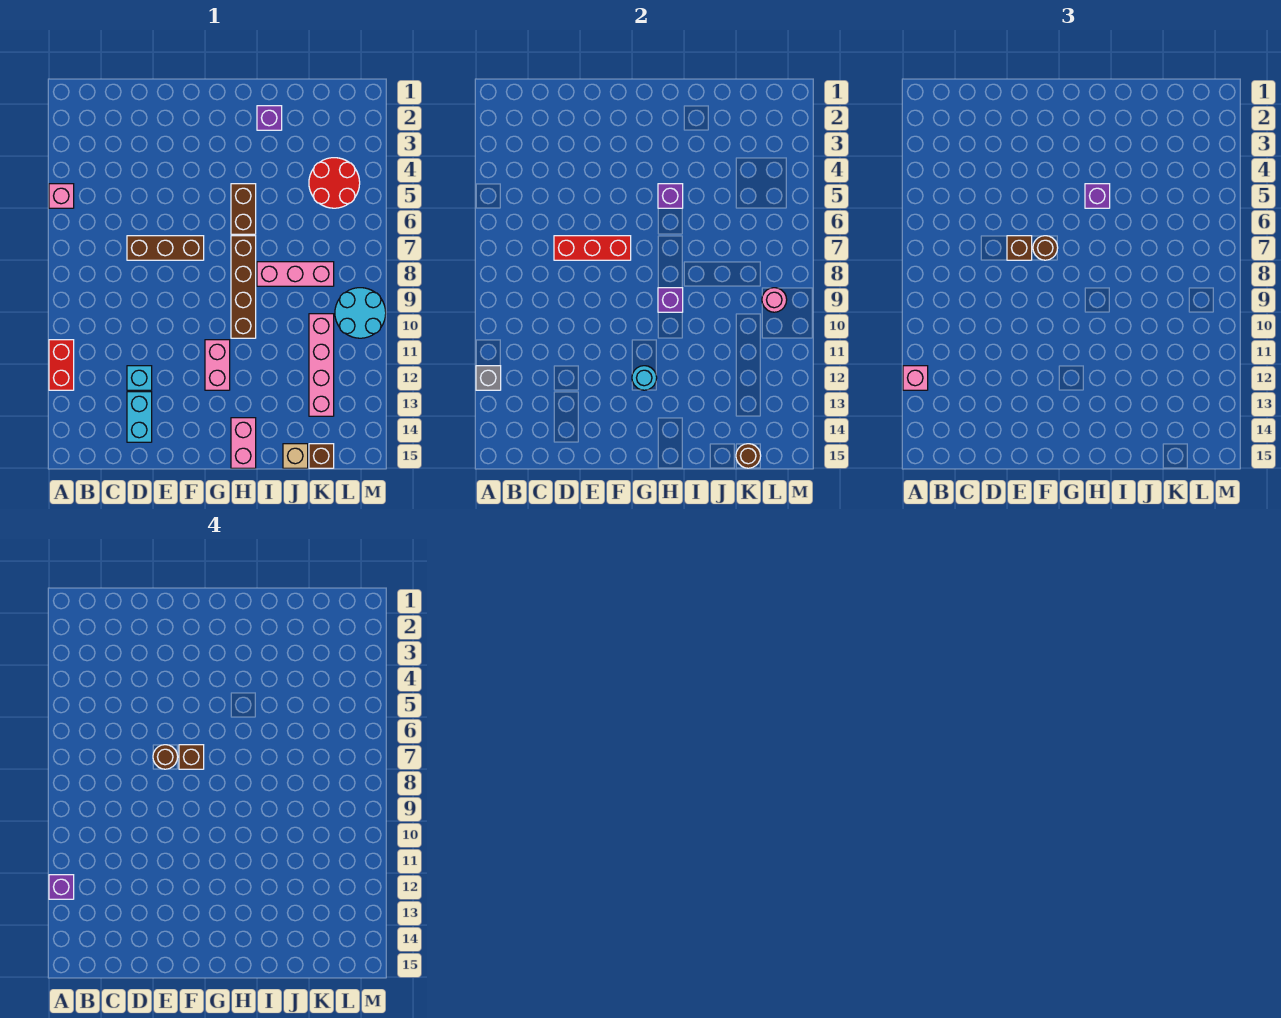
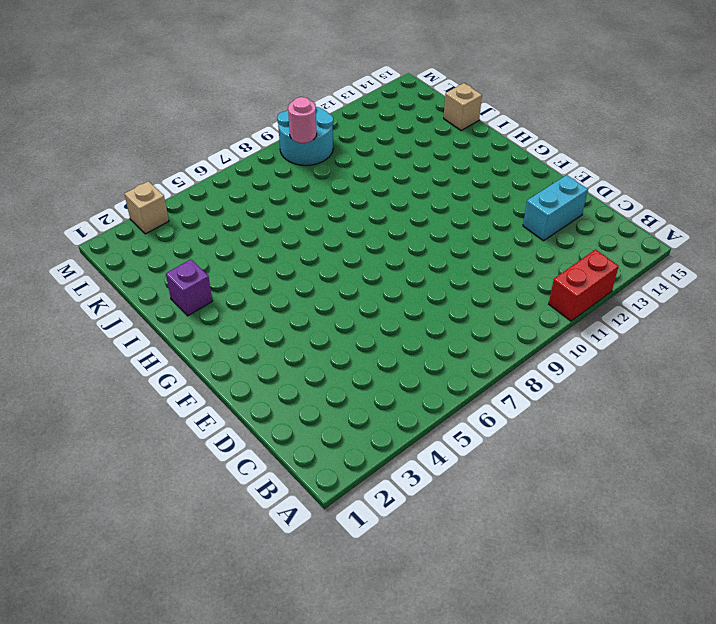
tan brick M3 level 1 -> none
none -> pink brick A5 level 1
none -> brown brick D7:F7 level 1
none -> cyan brick D12 level 1
none -> pink brick G11:G12 level 1

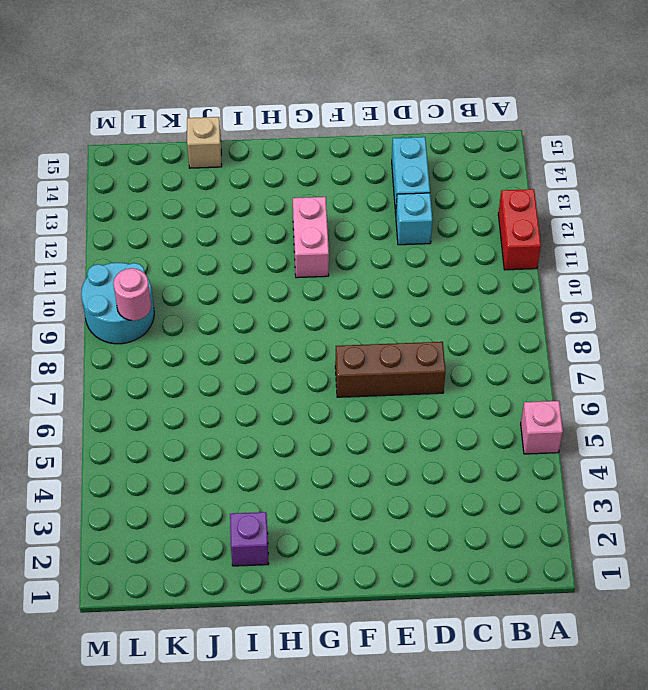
none -> brown brick H5:H6 level 1
none -> brown brick H7:H10 level 1
none -> pink brick H14:H15 level 1
none -> pink brick I8:K8 level 1

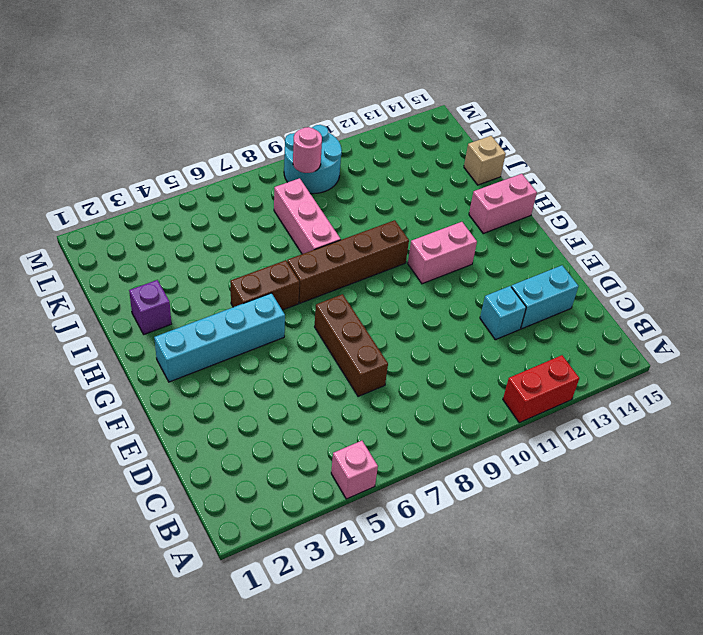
cyan brick G2:G5 level 1 -> none
none -> red round brick K4:L5 level 1
none -> pink brick K10:K13 level 1
none -> brown brick K15 level 1
none -> grey brick A12 level 2

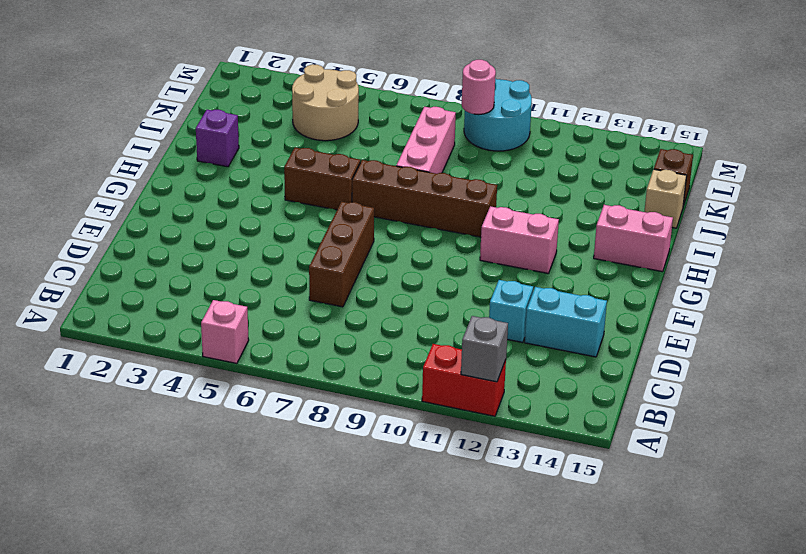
tan round brick K4:L5 level 1 -> red round brick K4:L5 level 1
none -> pink brick K10:K13 level 1
none -> red brick D7:F7 level 2
none -> cyan round brick G12 level 2
none -> purple brick H5 level 2

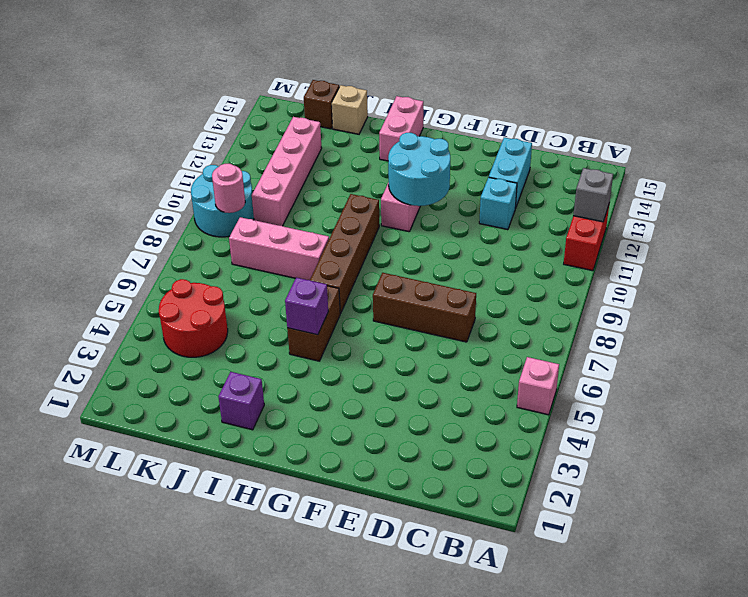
cyan round brick F11:G12 level 2 -> cyan round brick G12 level 2
none -> red brick D7:F7 level 2
none -> purple brick H9 level 2
none -> brown round brick K15 level 2
none -> pink brick A12 level 3

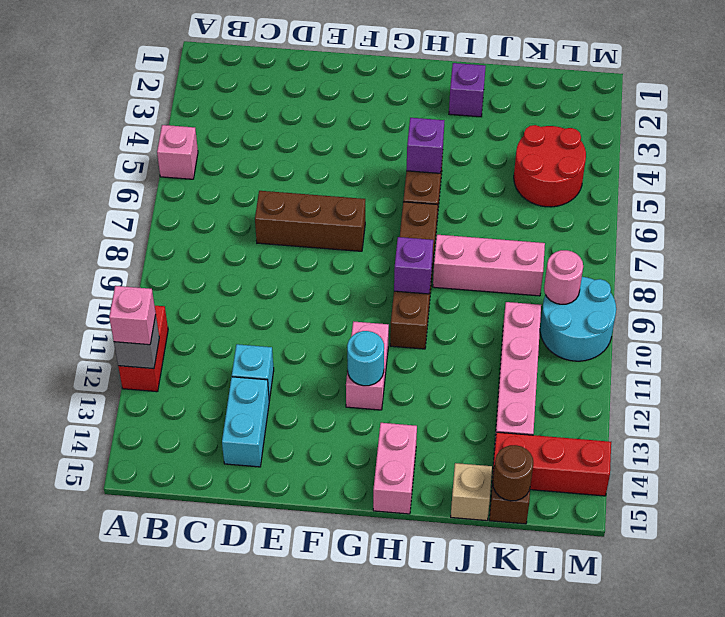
red brick K14:M14 level 1 -> red brick D7:F7 level 2
none -> brown brick E7 level 3
none -> brown round brick F7 level 3
none -> purple brick H5 level 3
none -> purple brick A12 level 4

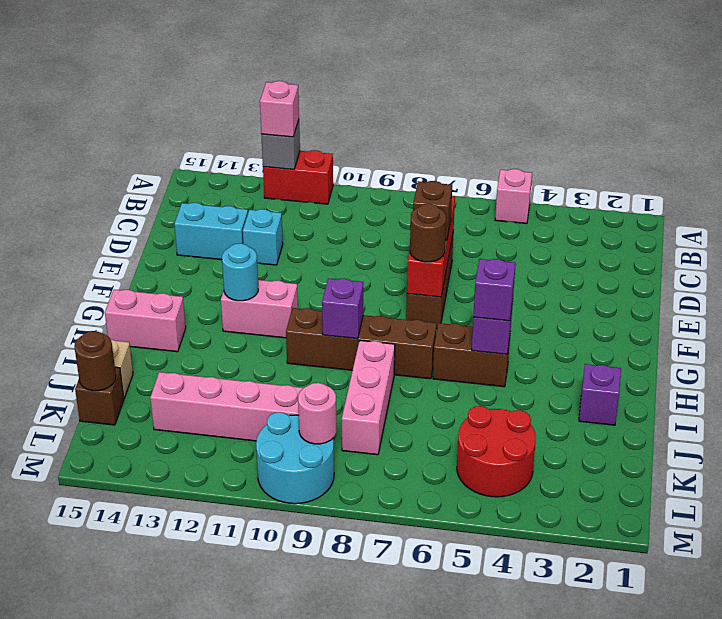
none -> purple brick A12 level 4
none -> brown round brick E7 level 4
none -> brown brick F7 level 4

